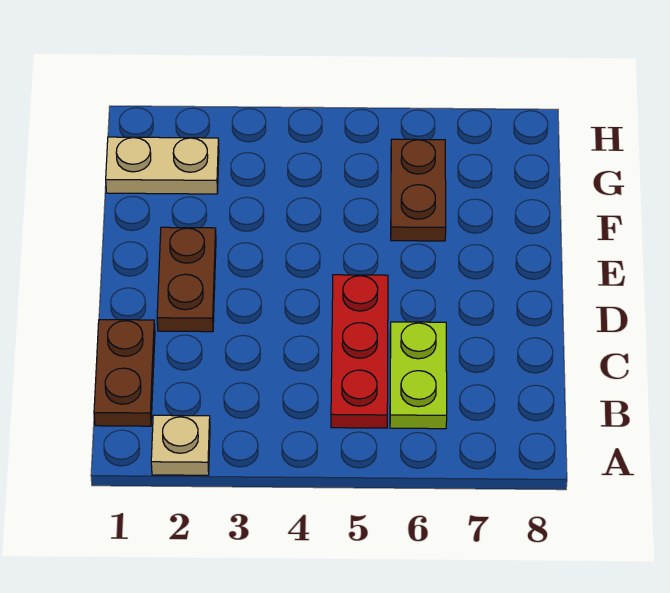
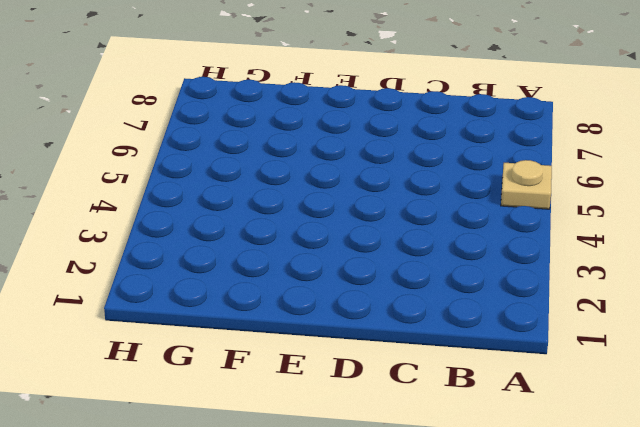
tan plate A5 level 1 -> tan plate A2 level 1
none -> brown plate B1:C1 level 1
none -> red plate B5:D5 level 1

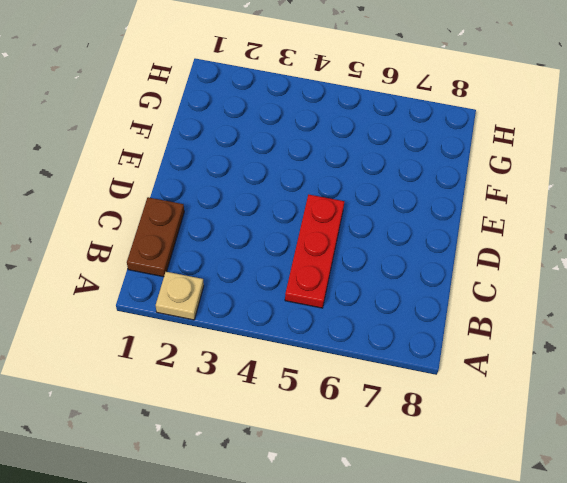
none -> lime plate B6:C6 level 1
none -> brown plate D2:E2 level 1

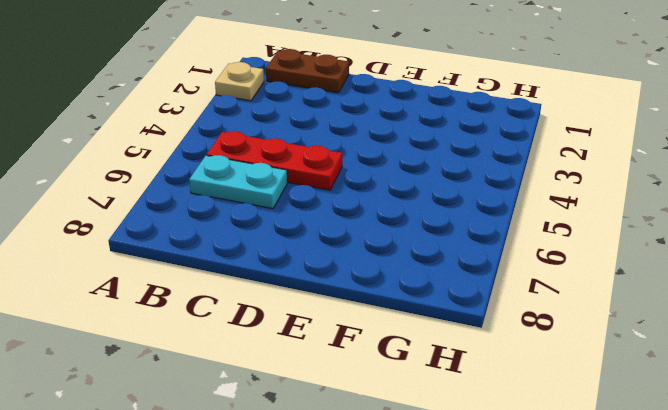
cyan plate B6:C6 level 1 -> lime plate B6:C6 level 1
none -> brown plate D2:E2 level 1
none -> brown plate F6:G6 level 1

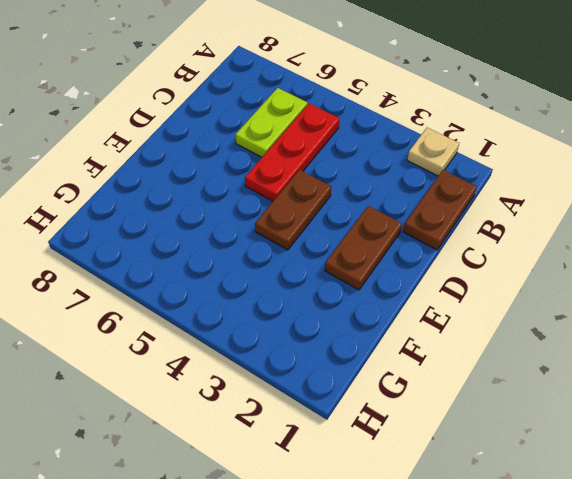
brown plate D4:E4 level 1 -> brown plate F6:G6 level 1
none -> tan plate G1:G2 level 1

